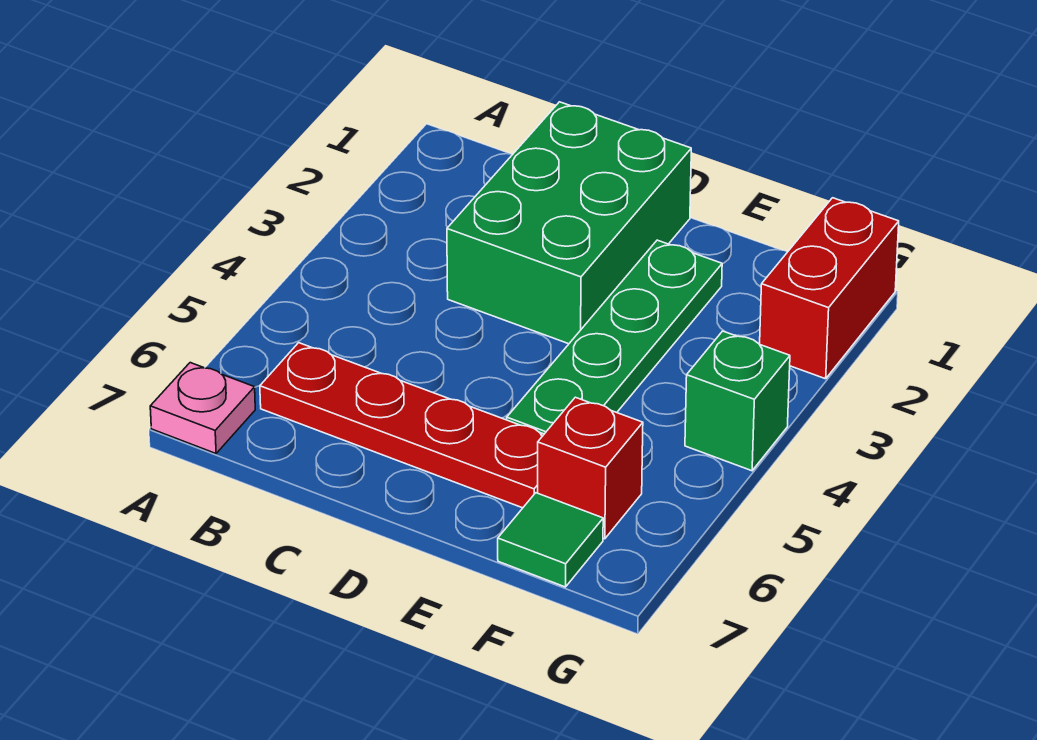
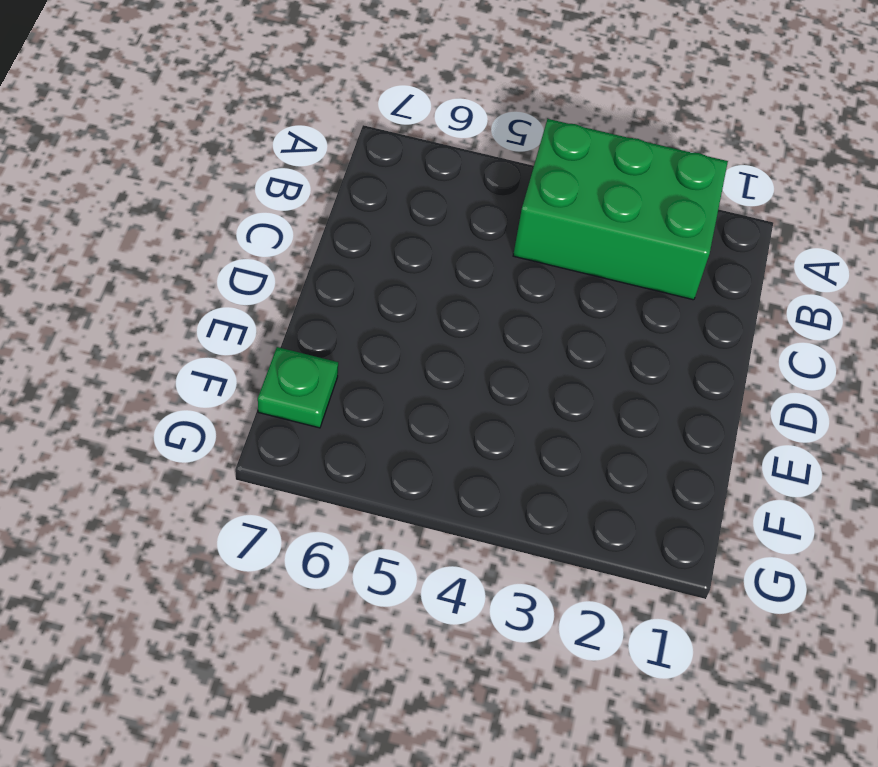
green brick A2:B4 level 1 -> green brick C1:D3 level 1
green plate F7 level 1 -> green tile F7 level 1
none -> pink plate A7 level 1
none -> red plate B6:E6 level 1

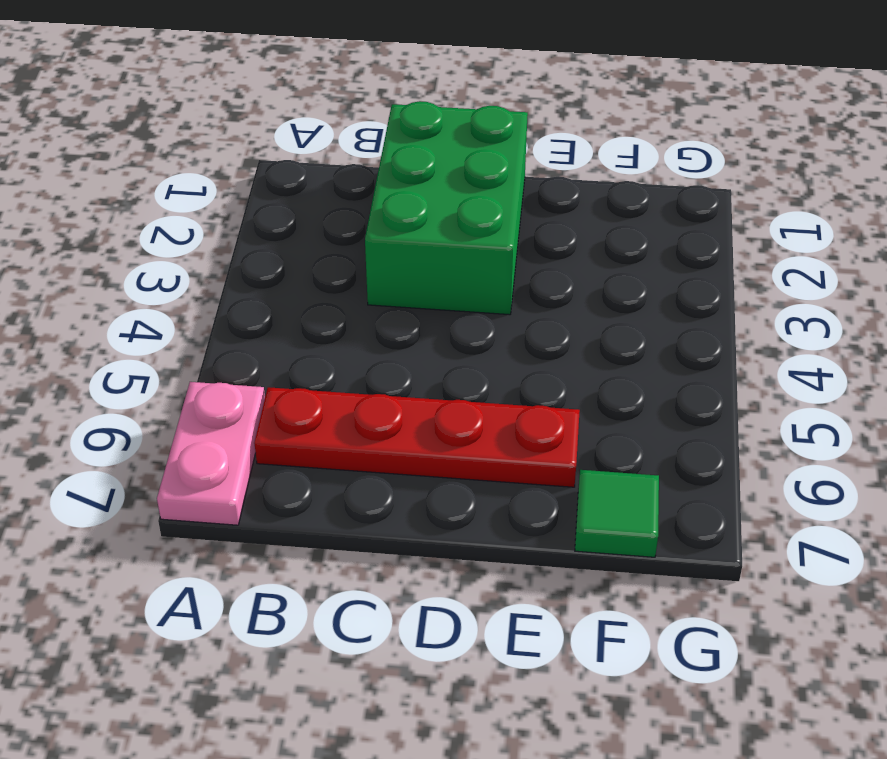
pink plate A6:A7 level 1 -> pink plate A7 level 1
none -> green plate E2:E5 level 1
none -> red brick F6 level 1

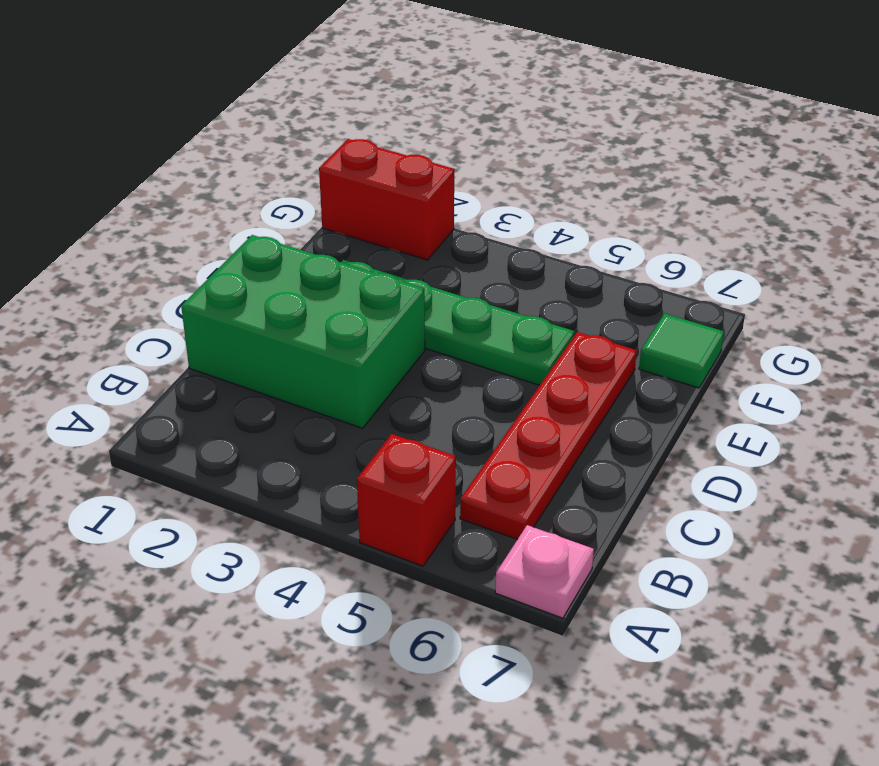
red brick A5 level 1 -> red brick F6 level 1
none -> green brick G4 level 1

